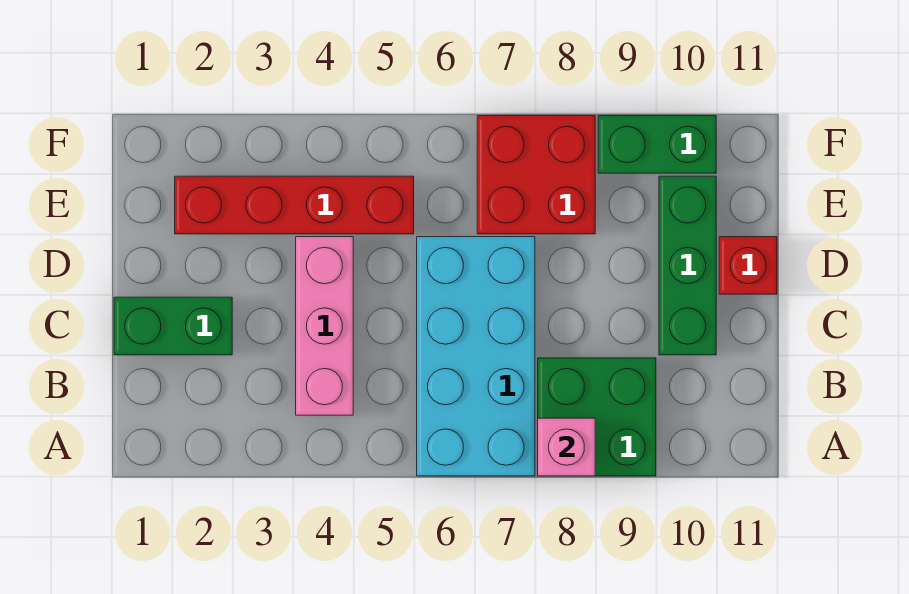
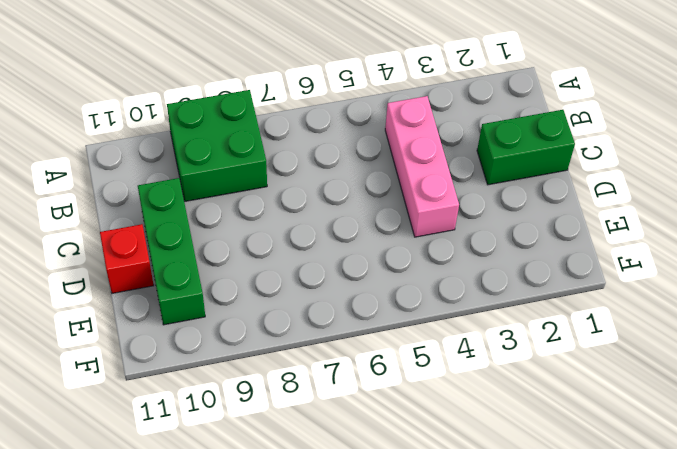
none -> cyan brick A6:D7 level 1
none -> red brick E2:E5 level 1

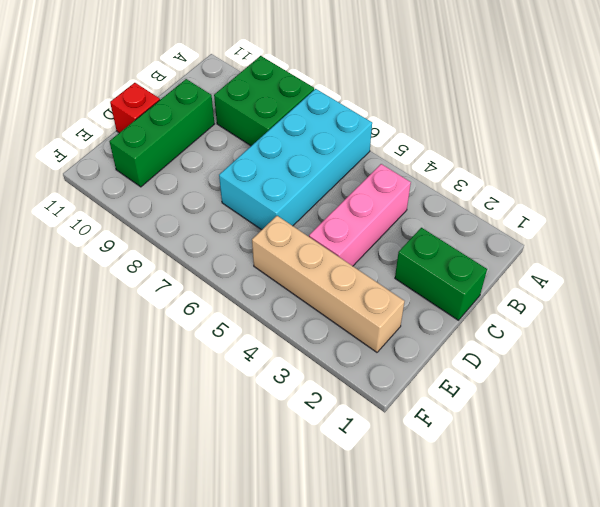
tan brick E2:E5 level 1 -> red brick E2:E5 level 1
none -> red brick E7:F8 level 1
none -> green brick F9:F10 level 1

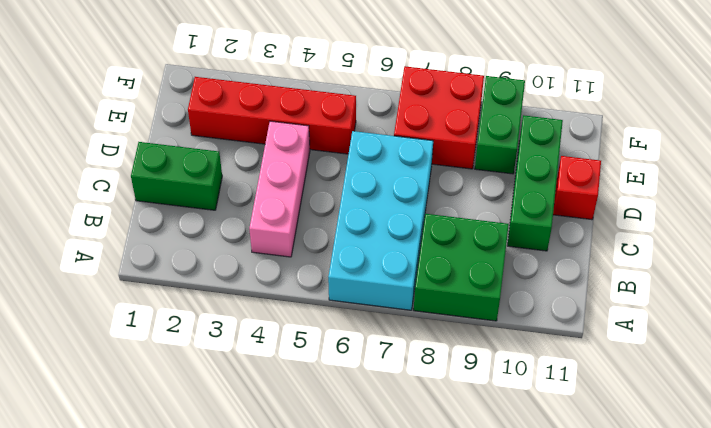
green brick E9:F9 level 1 -> green brick F9:F10 level 1
none -> pink brick A8 level 2

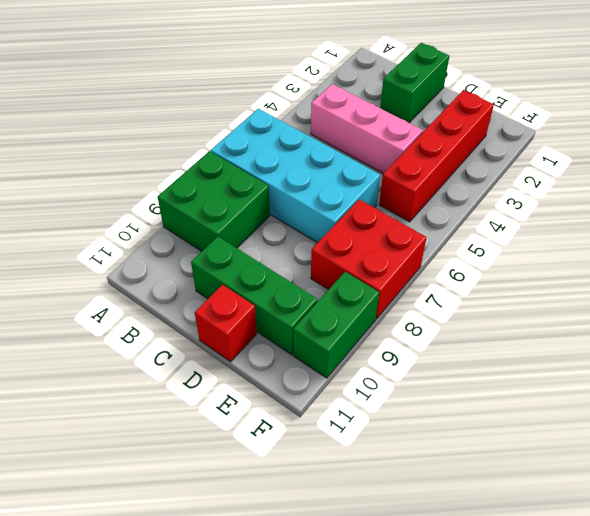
none -> pink brick A8 level 2

